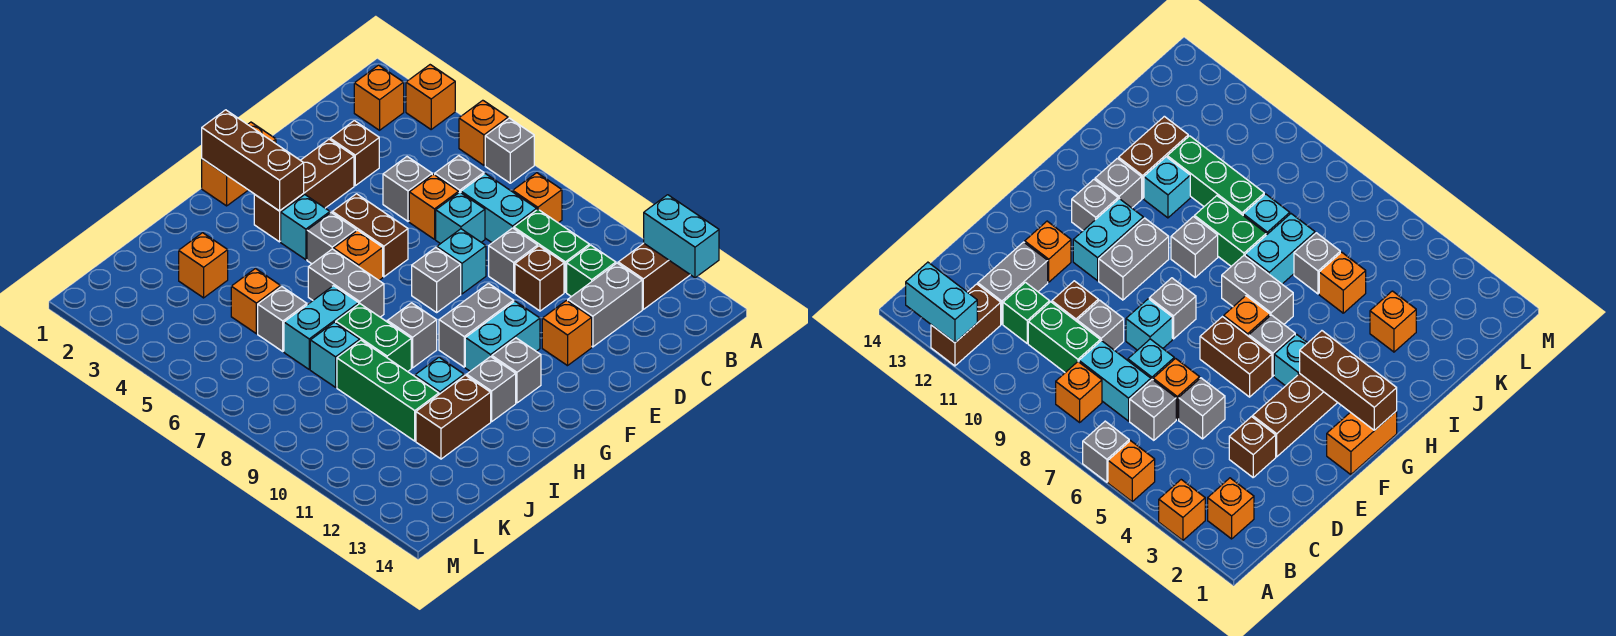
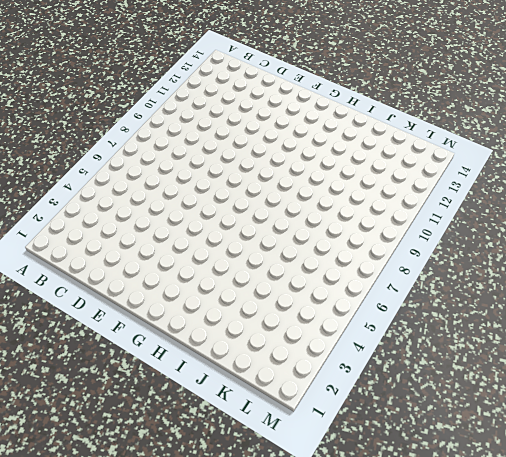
none -> orange brick A3 level 1
none -> orange brick A5 level 1
none -> grey brick A6 level 1
none -> brown brick A12:B12 level 1

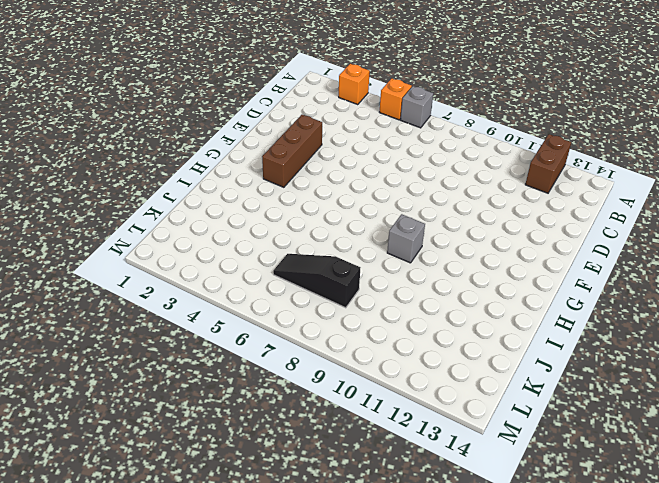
black slope K6:K8 level 1 top 8 -> none
none -> orange brick B2 level 1
none -> orange brick B8 level 1
none -> grey brick C6 level 1
none -> cyan brick C7:C8 level 1

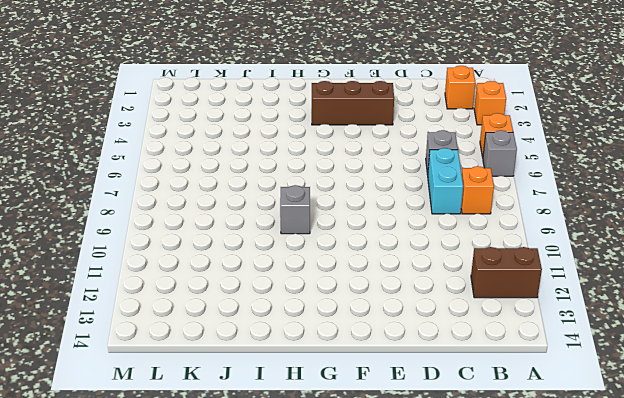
none -> green brick C9:C10 level 1
none -> green brick C11 level 1
none -> grey brick C12:D12 level 1
none -> brown brick D3 level 1

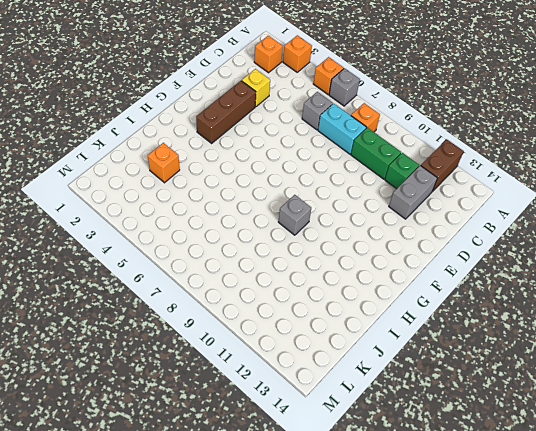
yellow brick D3 level 1 -> brown brick D3 level 1
none -> grey brick D5 level 1
none -> orange brick D6 level 1
none -> cyan brick D7 level 1
none -> grey brick D9 level 1

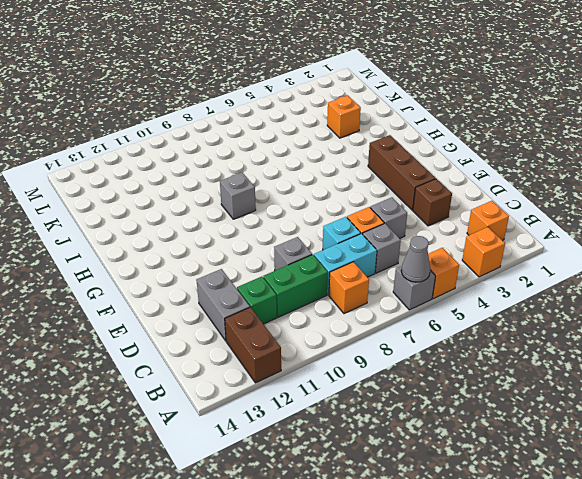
grey cone A6 level 2 -> none
none -> brown brick D10 level 1
none -> cyan brick E8 level 1
none -> orange brick E12 level 1
none -> orange brick F1:G1 level 1

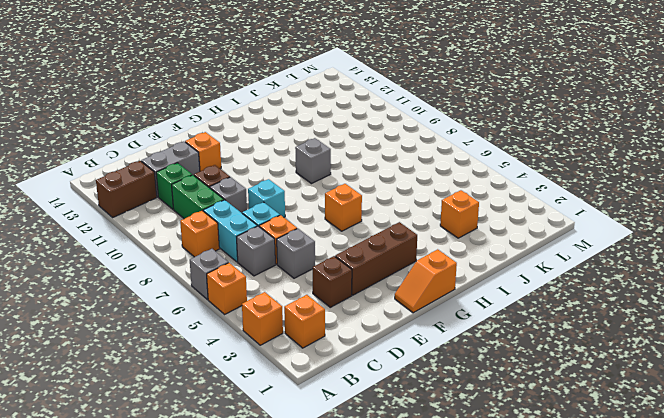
orange slope F1:G1 level 1 top G -> orange brick F1:G1 level 1
none -> brown brick F5:F6 level 1
none -> grey brick F8 level 1
none -> grey brick F10:G10 level 1
none -> cyan brick F11:G11 level 1

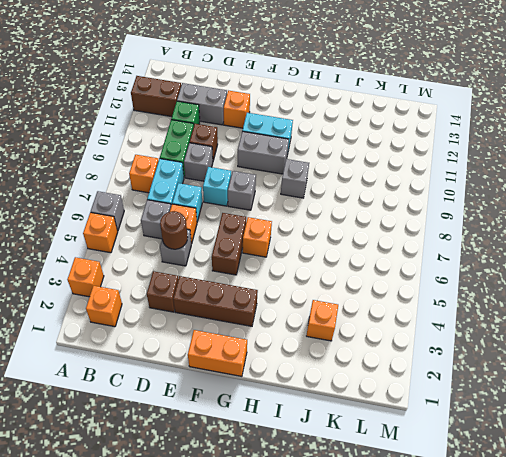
brown round brick D5 level 2 -> none
none -> cyan brick G4 level 1
none -> grey brick G5 level 1
none -> grey brick G12 level 1
none -> grey brick H6:H7 level 1

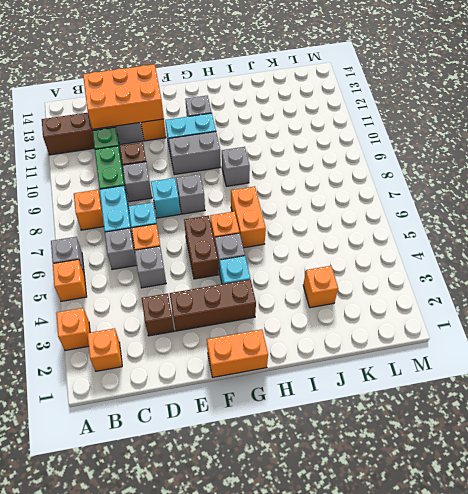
orange brick C12:E13 level 2 -> none
orange brick H6:H7 level 1 -> grey brick H6:H7 level 1
none -> grey brick H12 level 1
none -> cyan brick I7:J7 level 1
none -> green brick I8:I9 level 1
none -> cyan brick I11 level 1

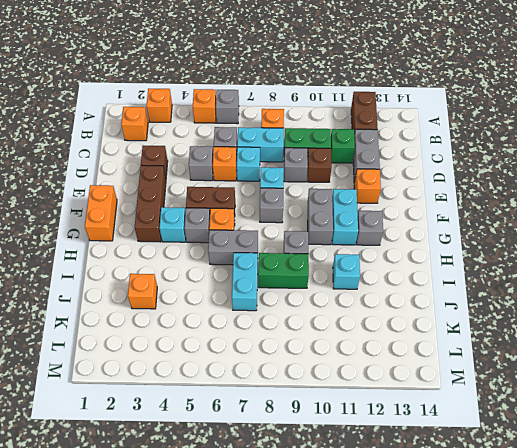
none -> grey brick H12 level 1
none -> brown brick I12:J12 level 1
none -> orange brick J5 level 1
none -> grey brick J6 level 1

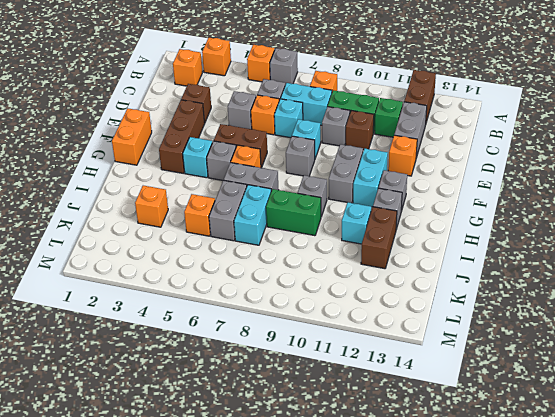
grey brick I6:J6 level 1 -> grey brick J6 level 1
none -> cyan brick J8 level 1
none -> green brick J9:J11 level 1
none -> cyan brick A12:A13 level 2
none -> brown brick G1:G3 level 2

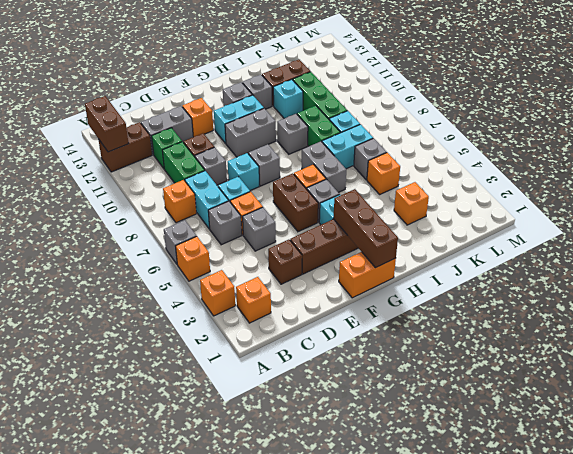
brown brick A12:A13 level 2 -> cyan brick A12:A13 level 2

